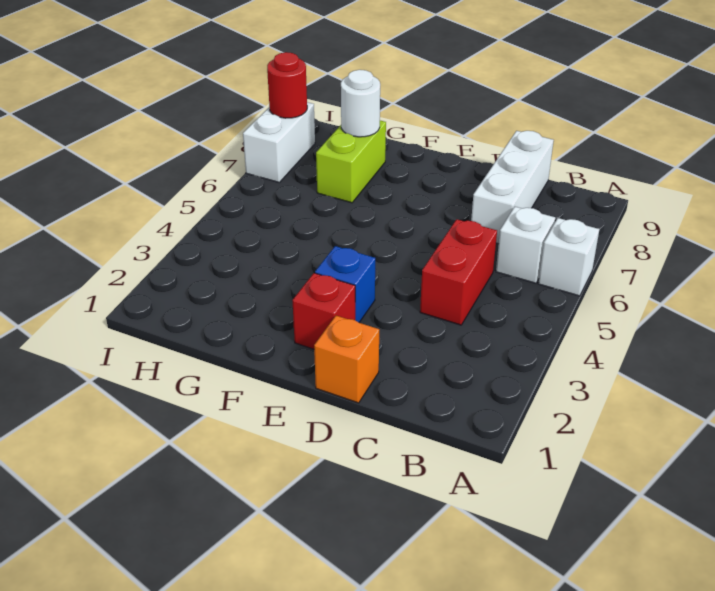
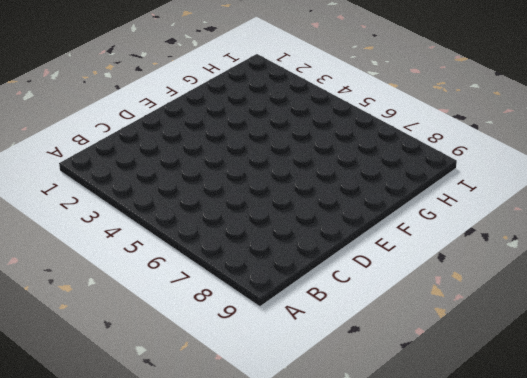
none -> white brick A6 level 1
none -> white brick B6 level 1

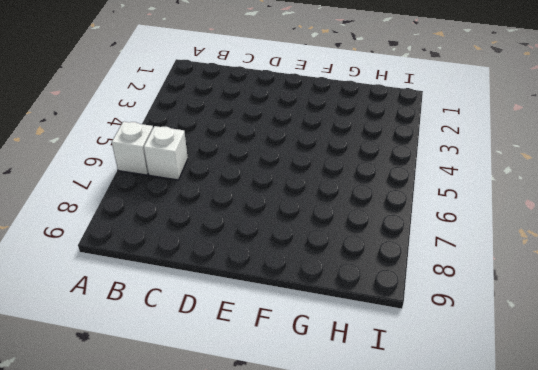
none -> red brick C4:C5 level 1
none -> white brick C7:C9 level 1

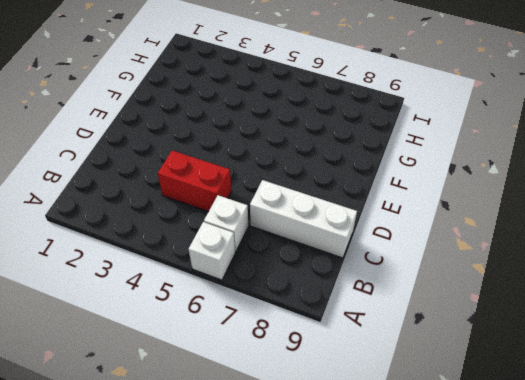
none -> orange brick D1 level 1
none -> red brick E2 level 1

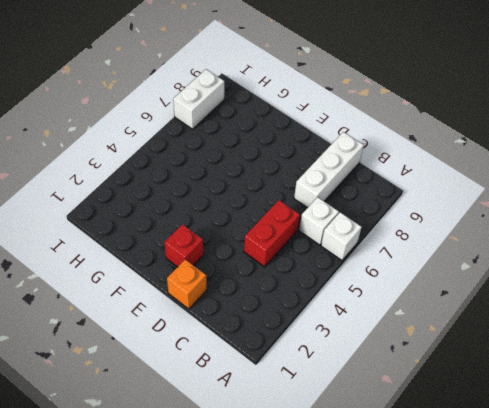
none -> blue brick E3 level 1
none -> lime brick G7:G8 level 1

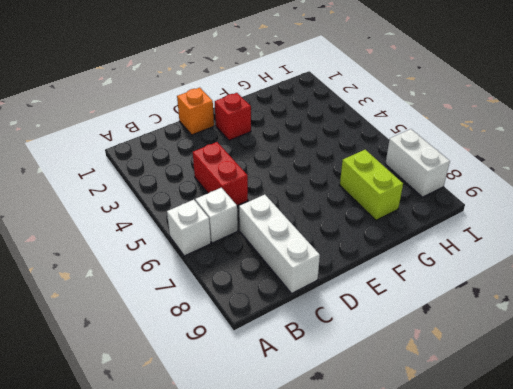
none -> blue brick E3 level 1
none -> white round brick G8 level 2

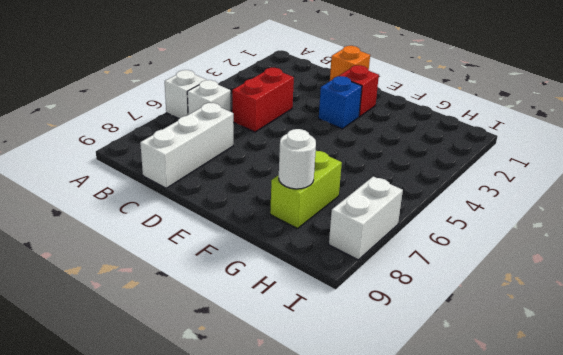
none -> red round brick I8 level 2

